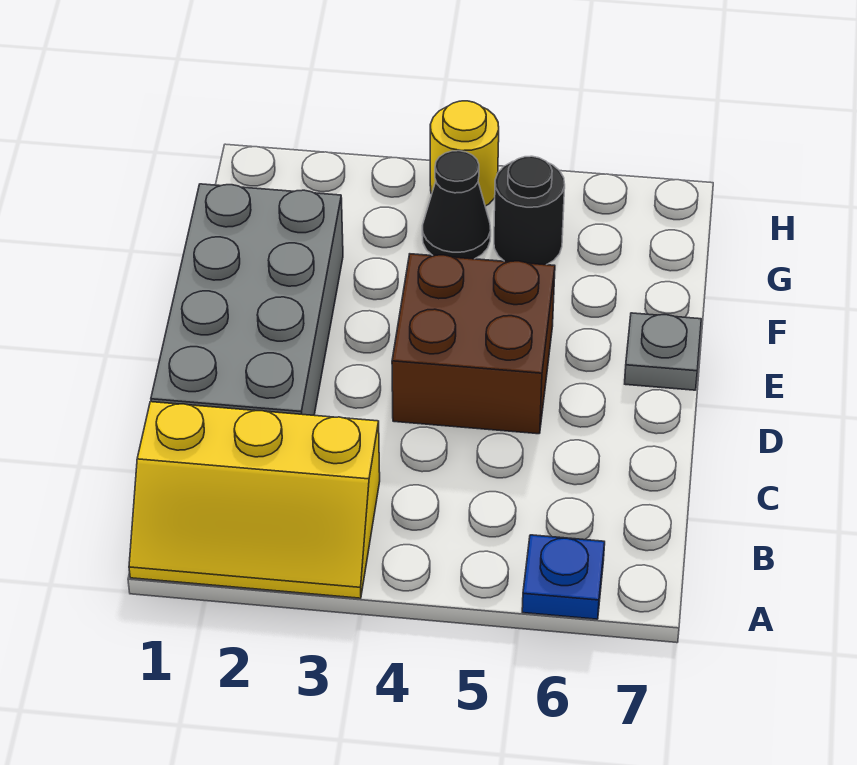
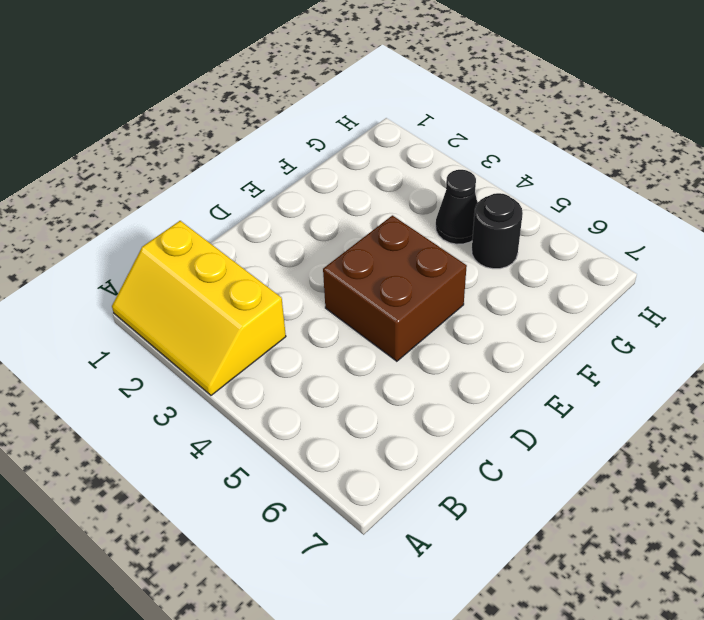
none -> blue plate A6 level 1
none -> grey brick C1:F2 level 1

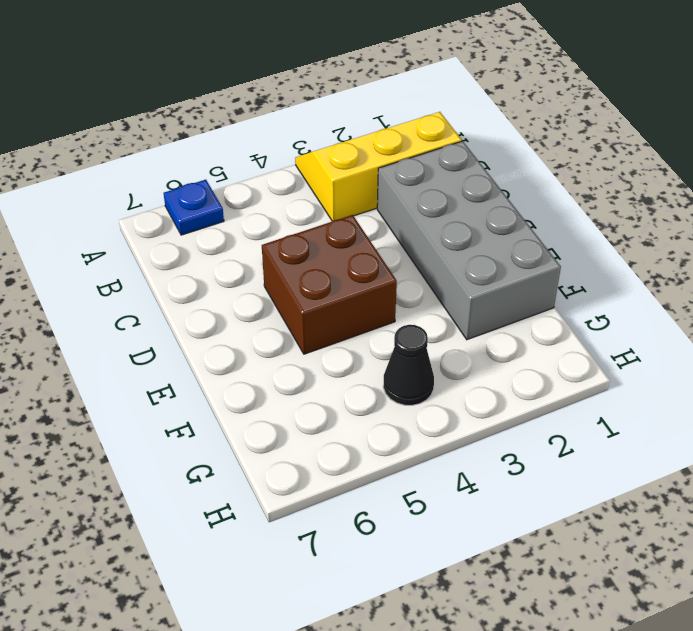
none -> grey plate E7 level 1
none -> black round brick G5 level 1

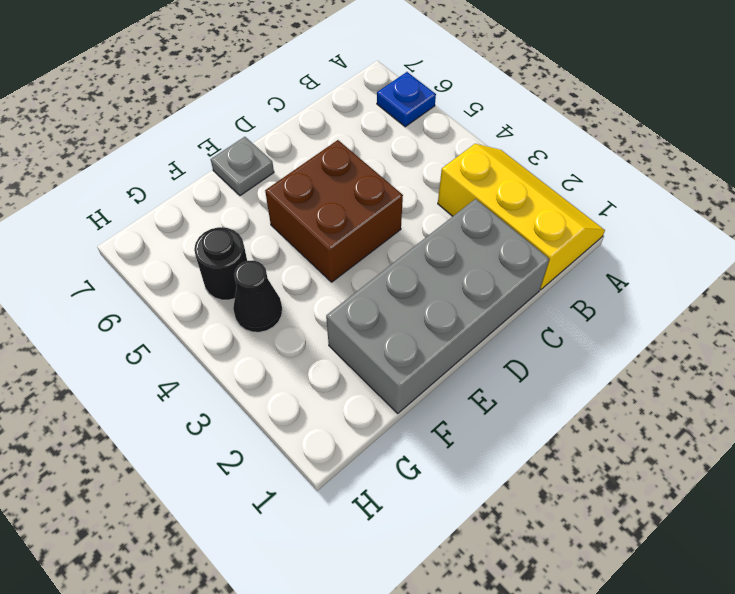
none -> yellow round brick H4 level 1

